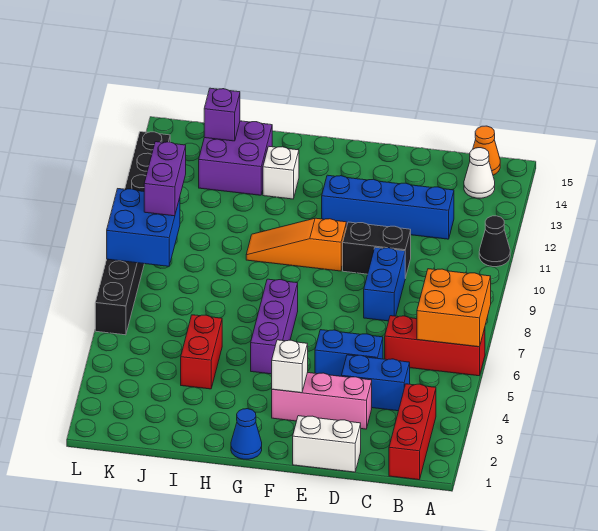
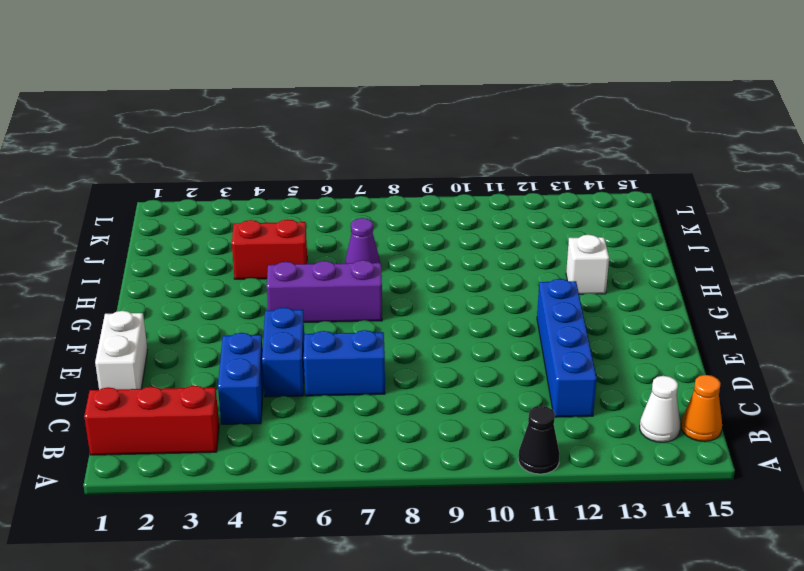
blue brick D6:D7 level 1 -> blue brick D8:D9 level 1
purple cone I7 level 1 -> none
none -> red brick A6:C6 level 1
none -> pink brick D3:F3 level 1
none -> black brick D10:E10 level 1

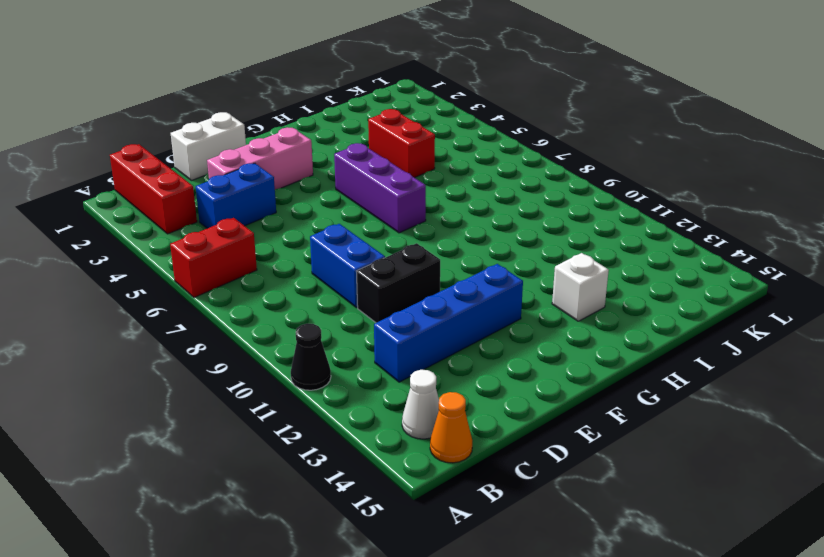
red brick A6:B6 level 1 -> red brick A6:C6 level 1
none -> blue brick D5:E5 level 1
none -> orange slope F10:H10 level 1 top F
none -> blue cone G1 level 1

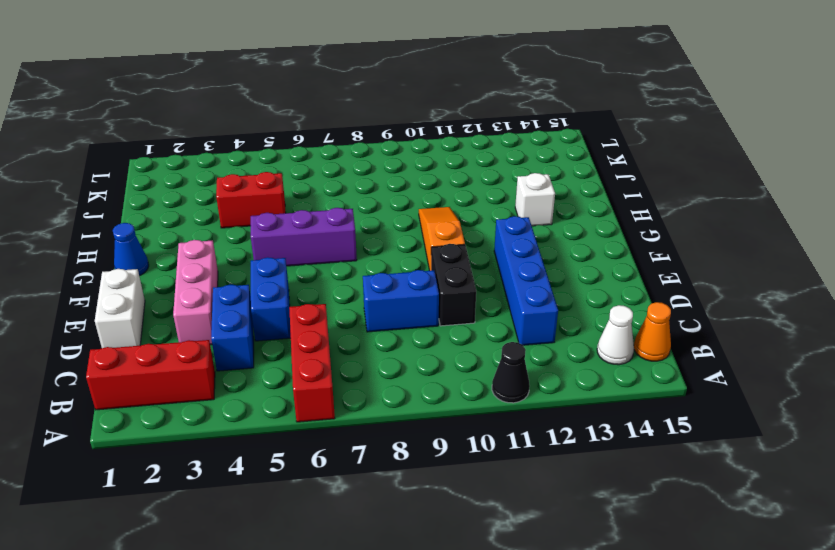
none -> purple brick I13:J14 level 1
none -> black brick L6:L13 level 1
none -> orange brick A6:B7 level 2

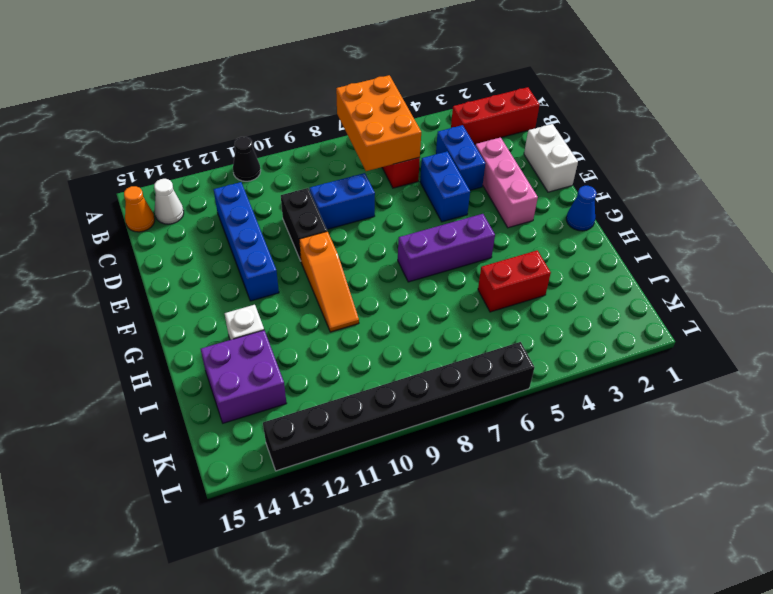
orange brick A6:C7 level 2 -> orange brick A6:B7 level 2
none -> white brick F3 level 2
none -> purple brick J14 level 2
none -> blue brick K8:L9 level 2

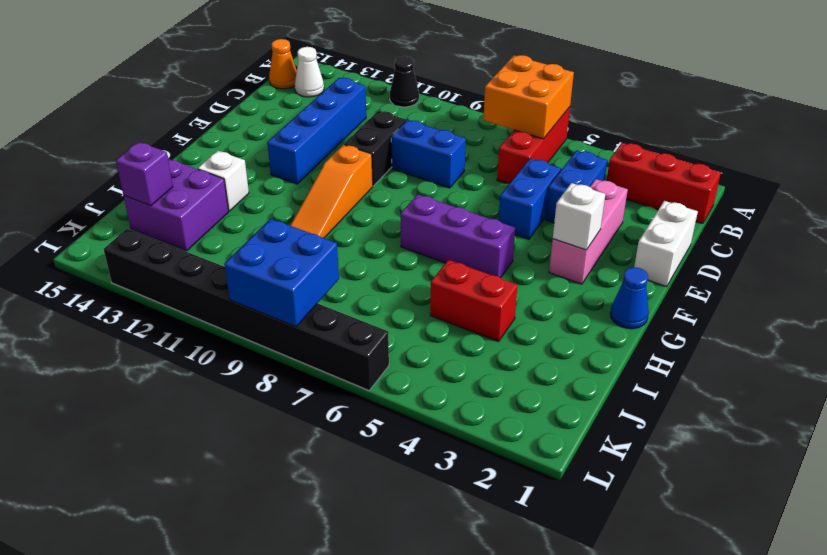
none -> purple brick K9:K10 level 3

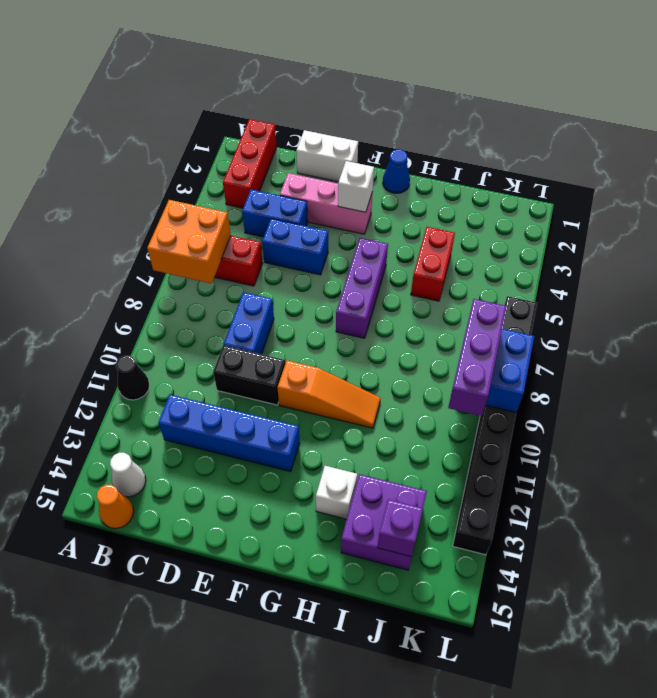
purple brick K8:K10 level 3 -> purple brick K9:K10 level 3

